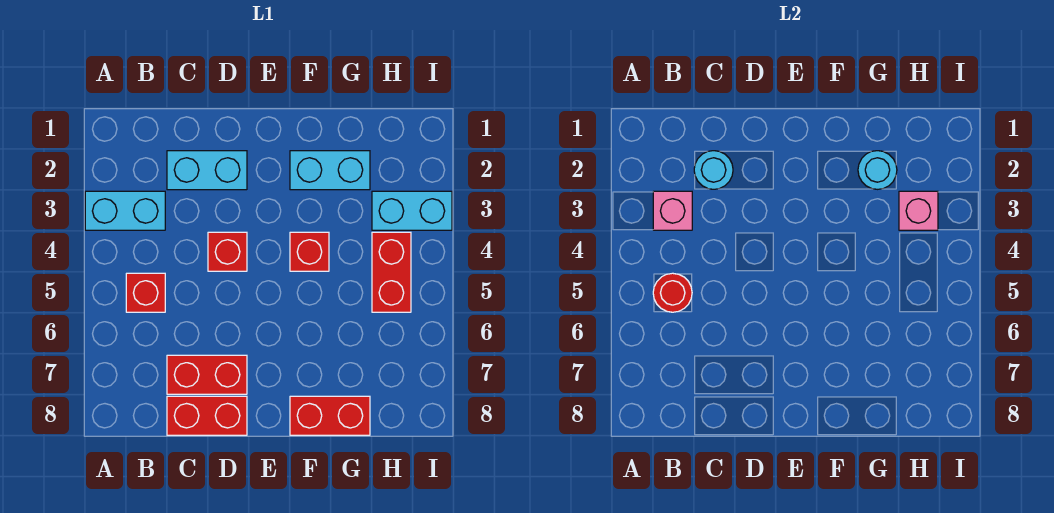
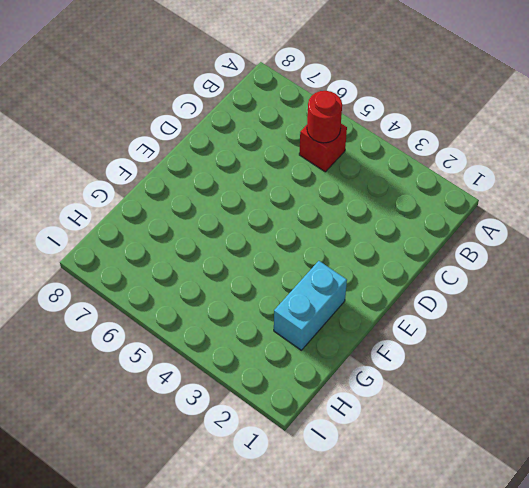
none -> cyan brick A3:B3 level 1
none -> cyan brick C2:D2 level 1
none -> red brick C7:D7 level 1

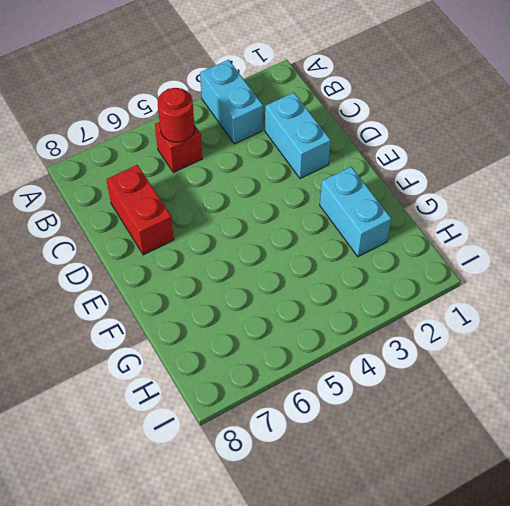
none -> red brick C8:D8 level 1
none -> red brick D4 level 1
none -> red brick F4 level 1

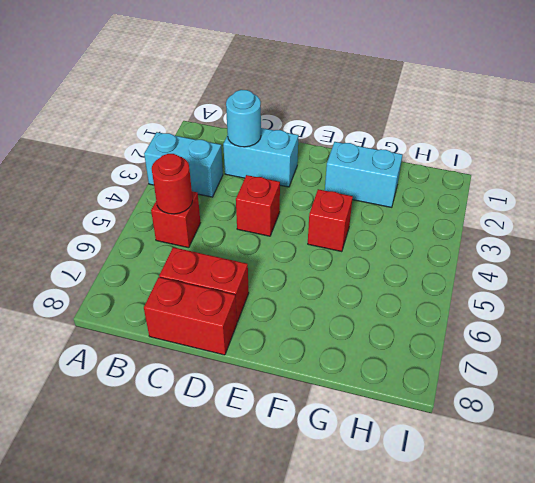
none -> red brick F8:G8 level 1
none -> cyan brick H3:I3 level 1
none -> red brick H4:H5 level 1

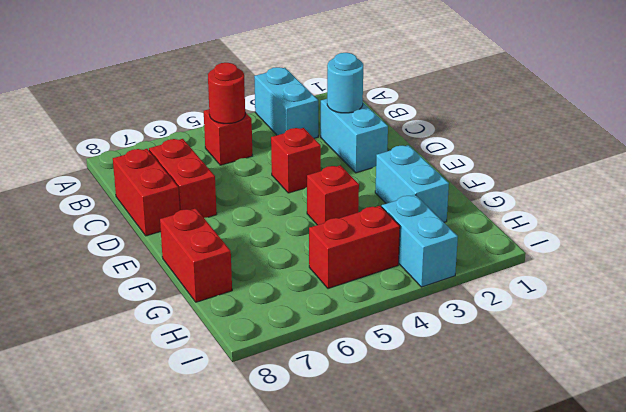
none -> pink brick B3 level 2
none -> cyan round brick G2 level 2
none -> pink brick H3 level 2

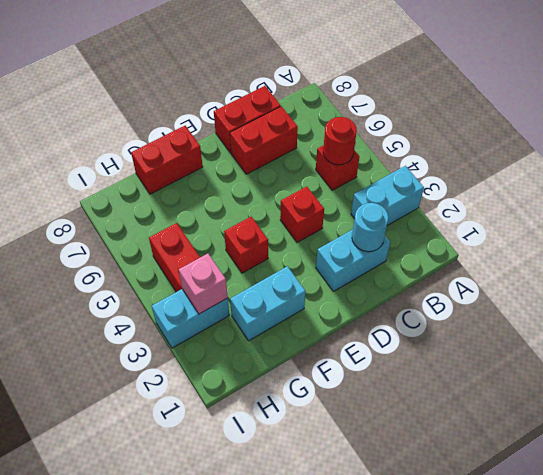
none -> pink brick B3 level 2
none -> cyan round brick G2 level 2

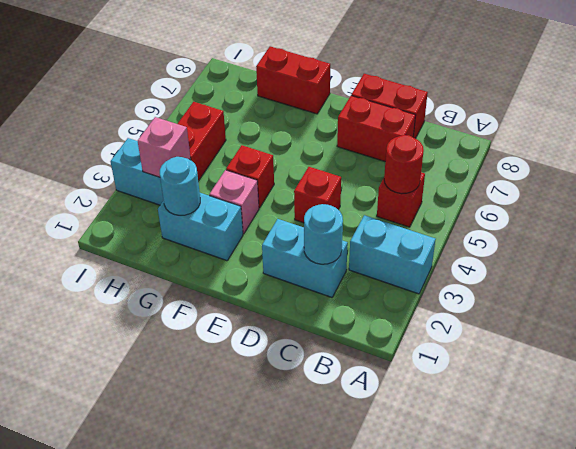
pink brick F3 level 1 -> pink brick B3 level 2

